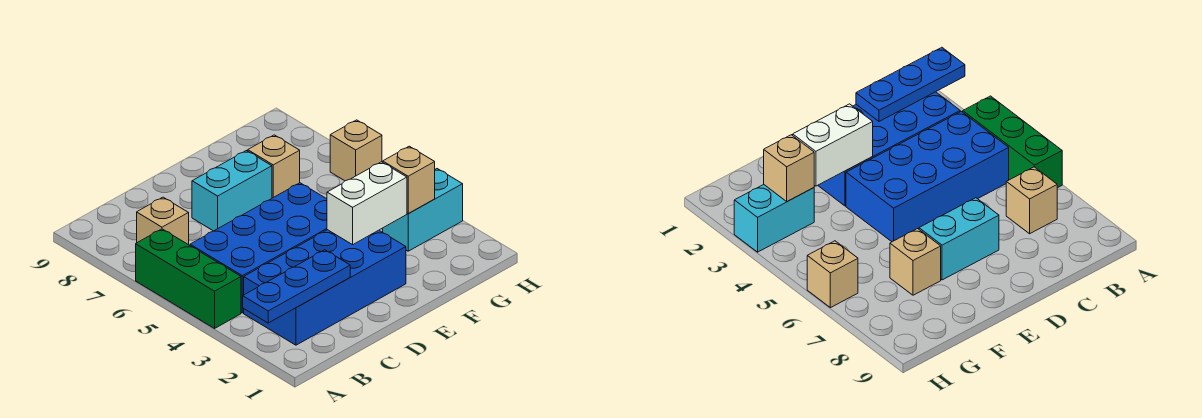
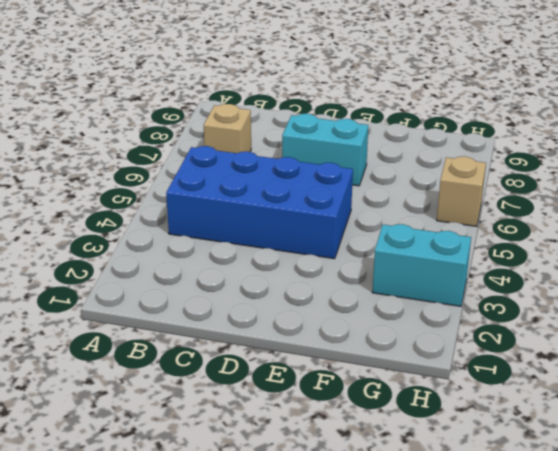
none -> green brick A4:A6 level 1
none -> blue brick B2:E3 level 1

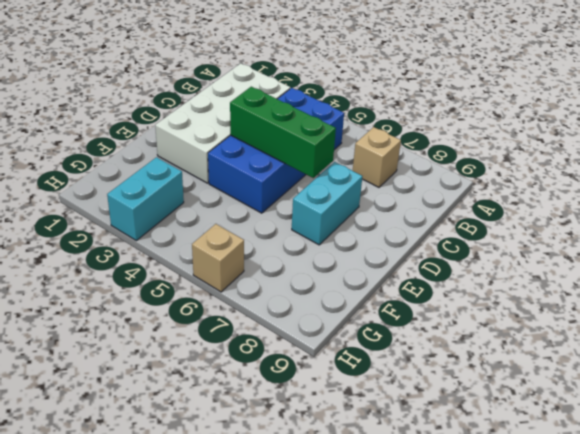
white brick B2:E3 level 1 -> blue brick B2:E3 level 1
green brick D4:D6 level 2 -> green brick A4:A6 level 1
none -> tan brick F7 level 1
none -> blue plate A2:C2 level 2

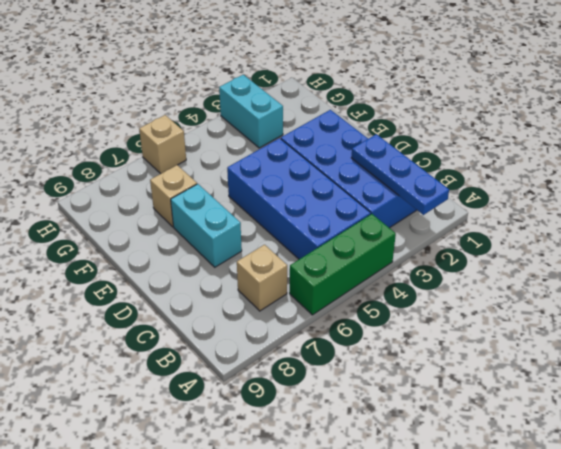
none -> white brick E3:F3 level 2
none -> tan brick G3 level 2

